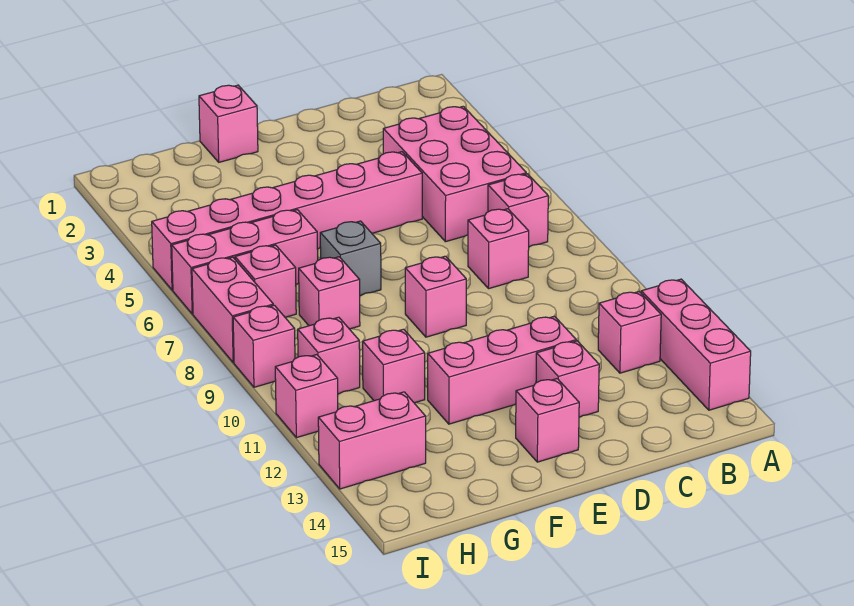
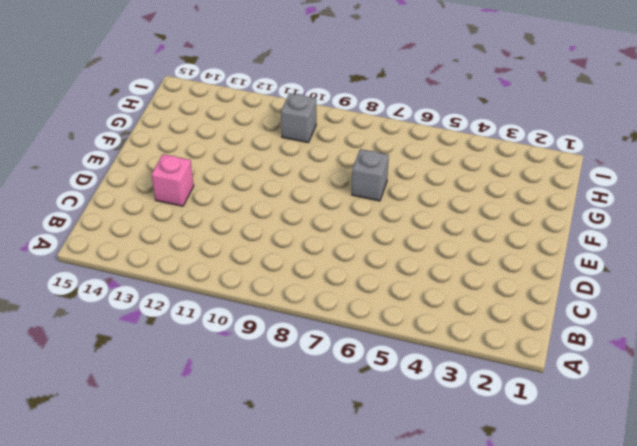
grey brick H10 level 1 -> pink brick H10 level 1
none -> pink brick A12:A14 level 1
none -> pink brick B4:C6 level 1
none -> pink brick B7 level 1

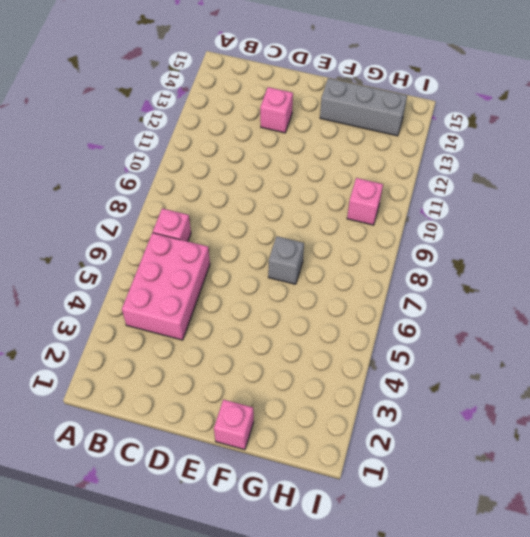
grey brick F14:H14 level 1 -> none
none -> pink brick A12:A14 level 1
none -> pink brick B12 level 1
none -> pink brick C8 level 1

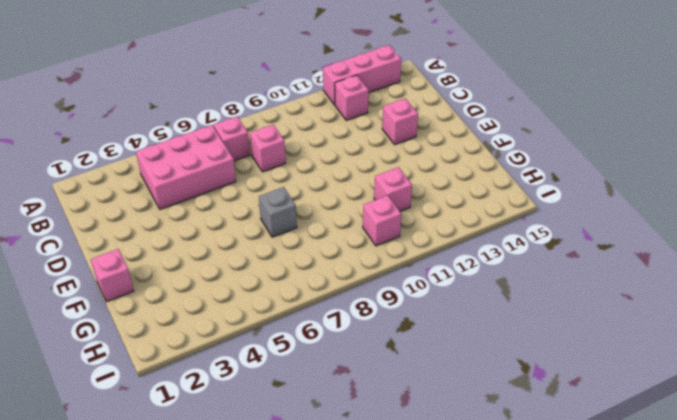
none -> pink brick D5:I5 level 1
none -> pink brick D12:F12 level 1
none -> pink brick E9 level 1

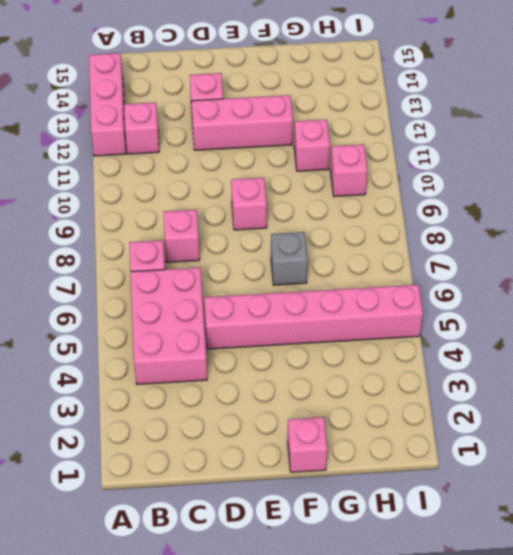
none -> pink brick E14 level 1
none -> pink brick G6:I6 level 1
none -> pink brick G8 level 1

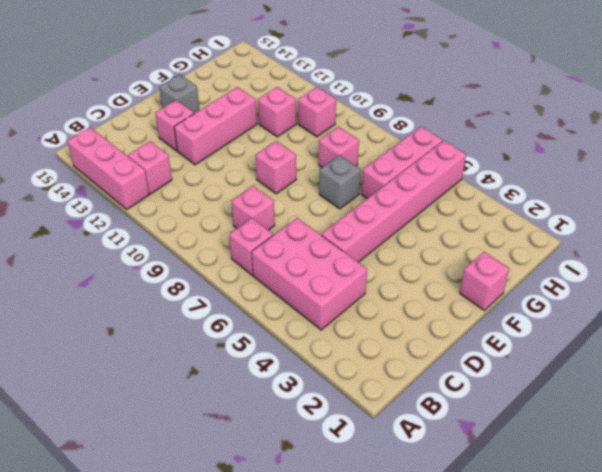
grey brick E14 level 1 -> pink brick E14 level 1
none -> pink brick H7 level 1
none -> pink brick H13:I13 level 1
none -> pink brick I7:I8 level 1

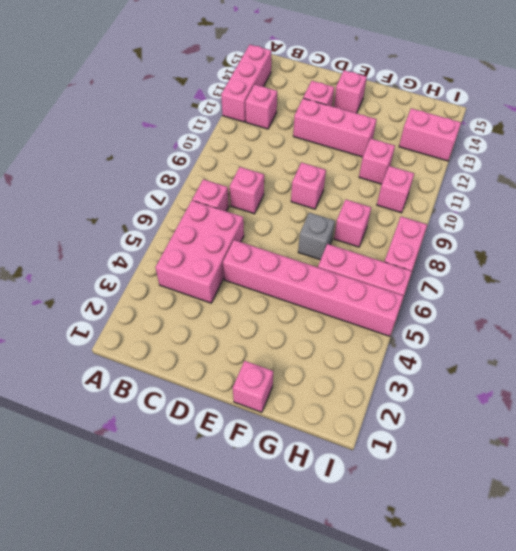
none -> pink brick H7 level 1
none -> pink brick I9 level 1
none -> pink brick I11 level 1

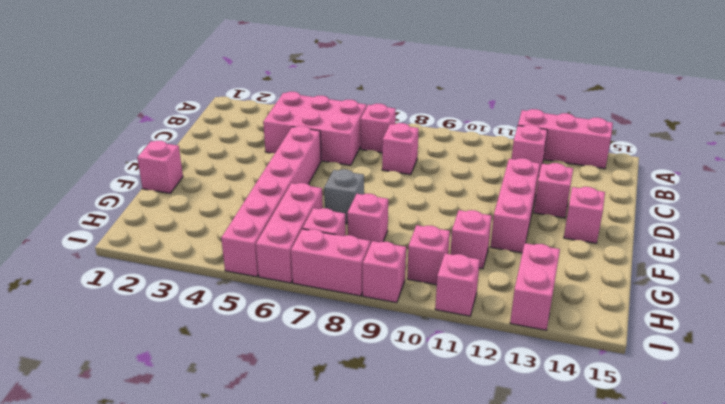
none -> pink brick E9 level 1

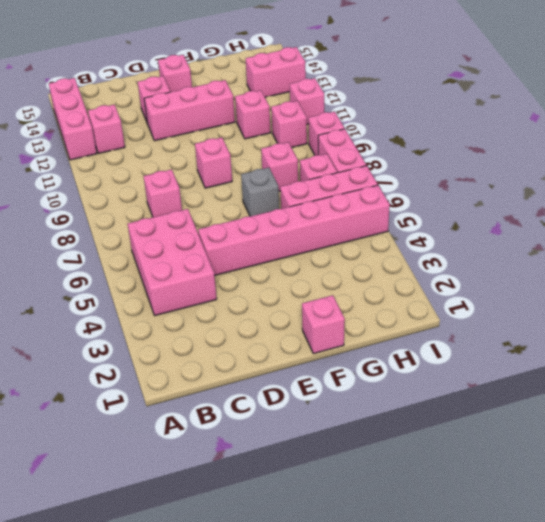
none -> pink brick B7 level 1

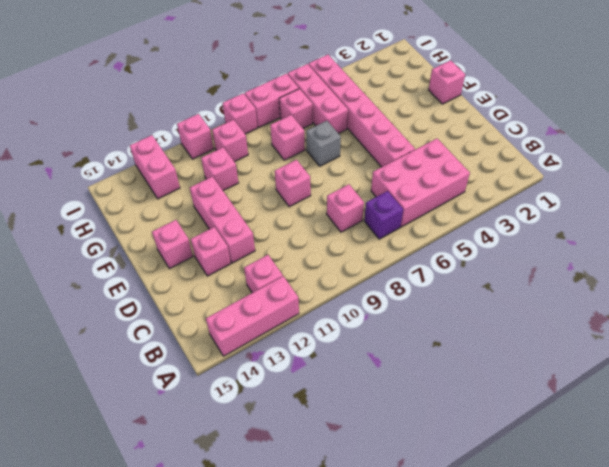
purple brick B7 level 1 -> pink brick B7 level 1

